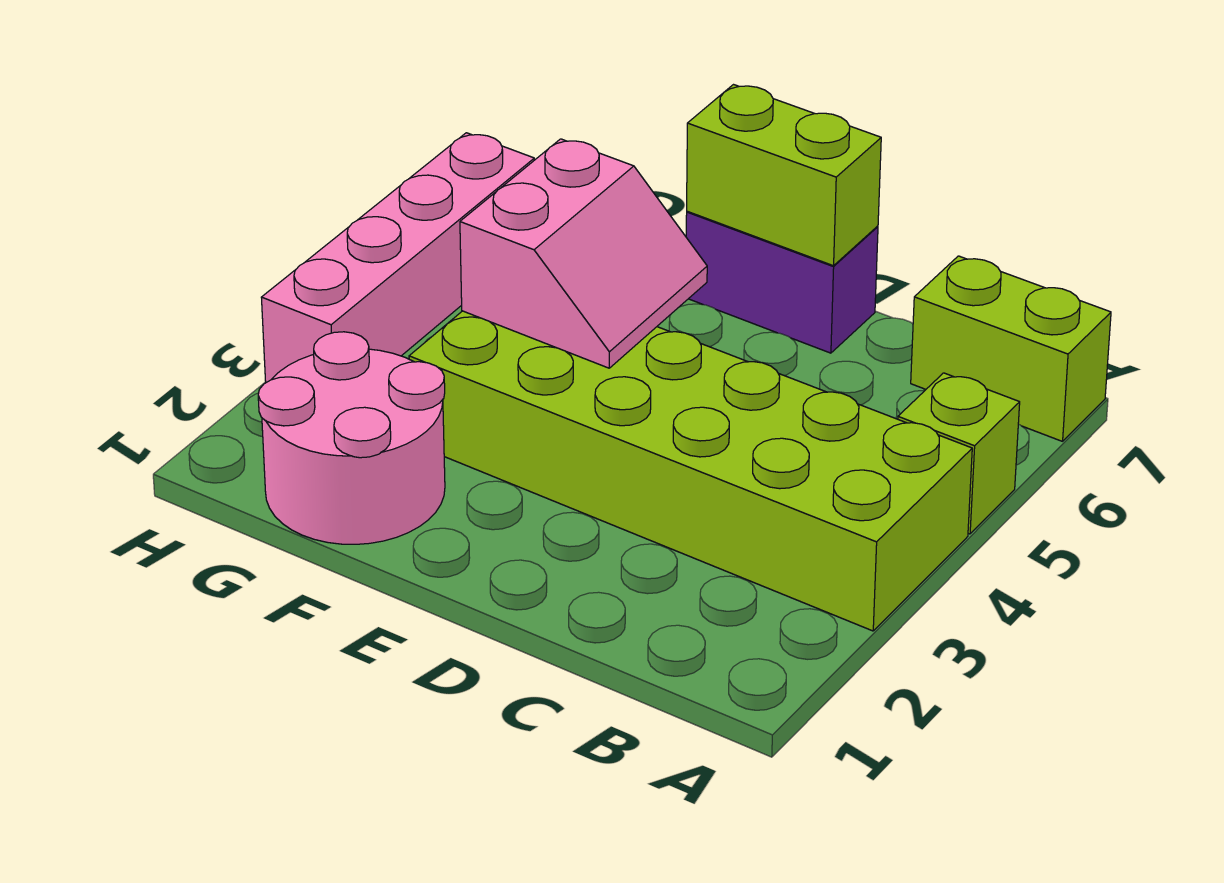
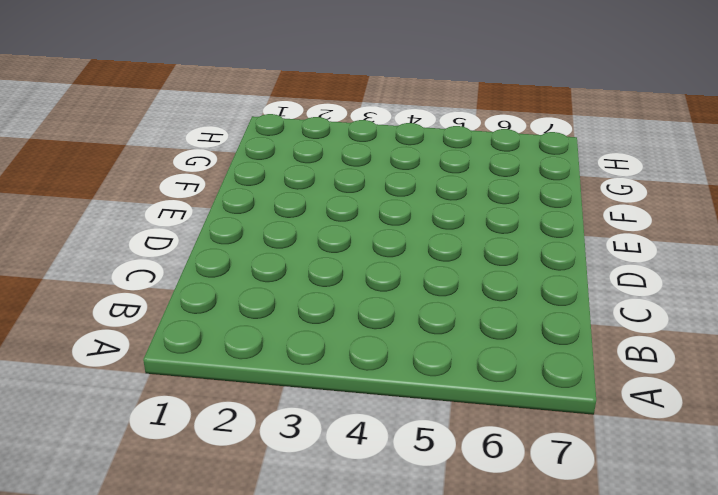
none -> lime brick A3:F4 level 1
none -> lime brick A5 level 1

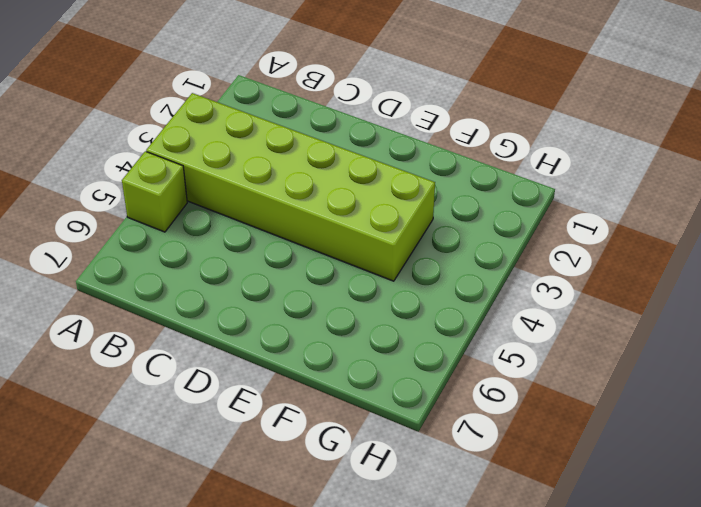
none -> lime brick A7:B7 level 1
none -> purple brick D7:E7 level 1

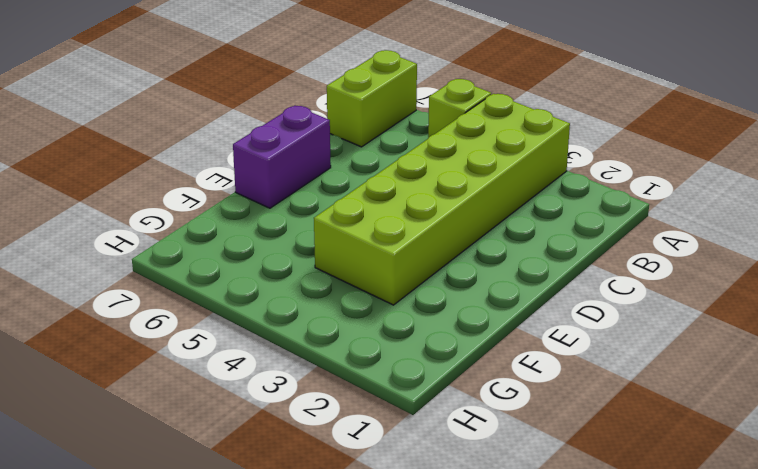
none -> pink round brick F1:G2 level 1
none -> pink brick H3:H6 level 1

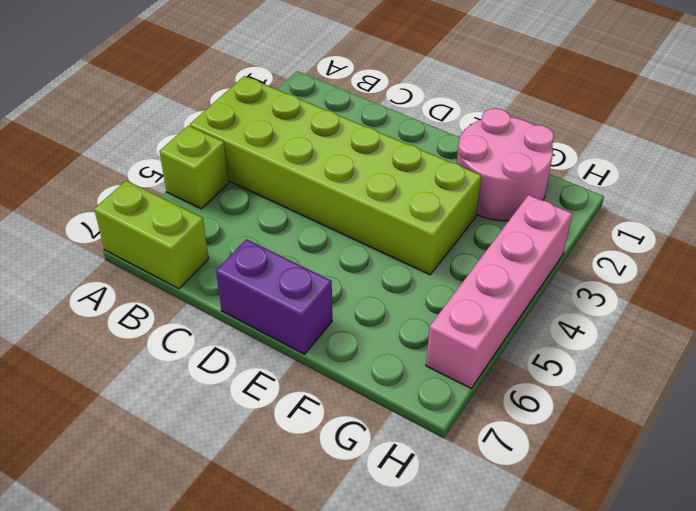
none -> lime brick D7:E7 level 2
none -> pink slope E4:F5 level 2 top F

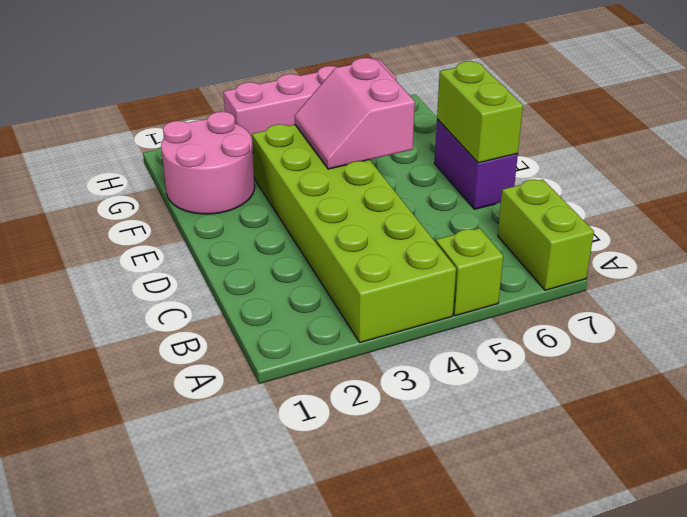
pink slope E4:F5 level 2 top 5 -> pink slope E4:F5 level 2 top F

